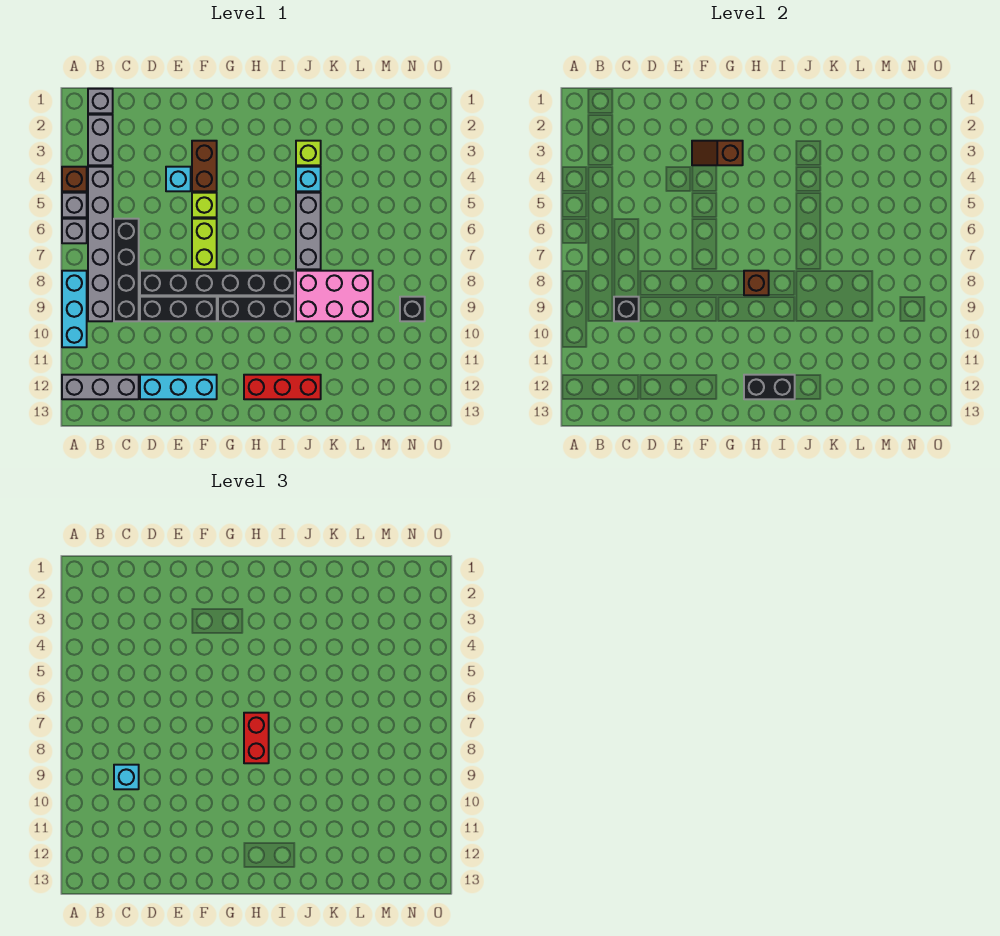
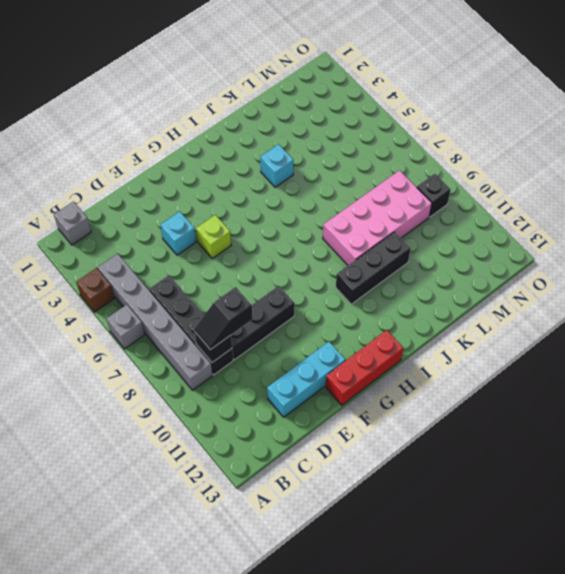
black slope C9:D9 level 3 top D -> cyan brick C9 level 3
red brick F13:H13 level 1 -> red brick H12:J12 level 1
black brick I10:K10 level 1 -> black brick G9:I9 level 1
pink brick J8:M9 level 1 -> pink brick J8:L9 level 1
none -> grey brick A5 level 1
none -> cyan brick A8:A10 level 1
none -> grey brick A12:C12 level 1

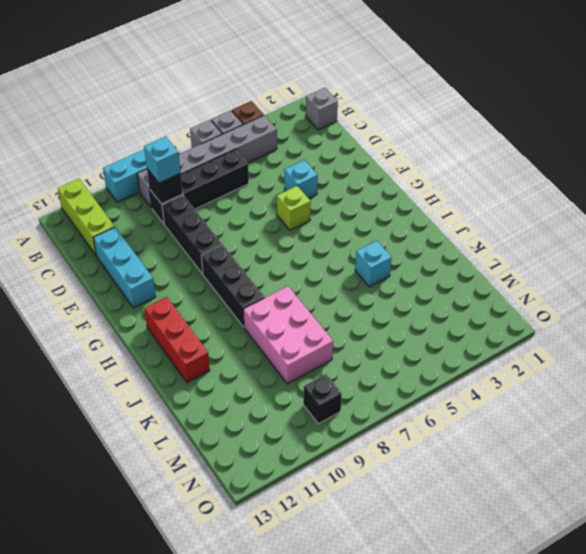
lime brick A12:C12 level 1 -> grey brick A12:C12 level 1
none -> grey brick B2:B3 level 1
none -> black brick D8:I8 level 1
none -> brown brick F3:F4 level 1

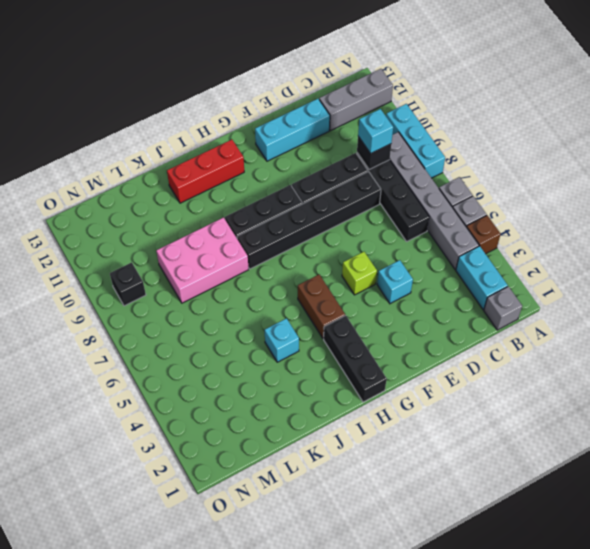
cyan brick B2:B3 level 1 -> grey brick B2:B3 level 1
black brick H1:H3 level 1 -> none
brown brick H4:H5 level 1 -> brown brick F3:F4 level 1
none -> lime brick F6:F7 level 1
none -> lime brick J3 level 1
none -> grey brick J5:J7 level 1

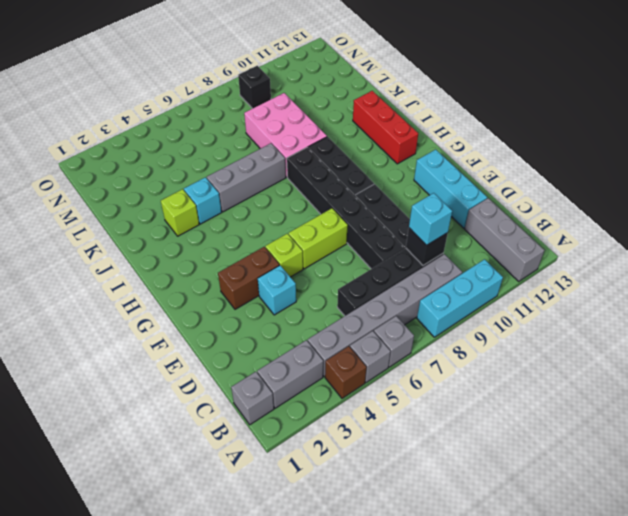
none -> brown slope F3:G3 level 2 top G
none -> brown brick H8 level 2
none -> black brick H12:I12 level 2

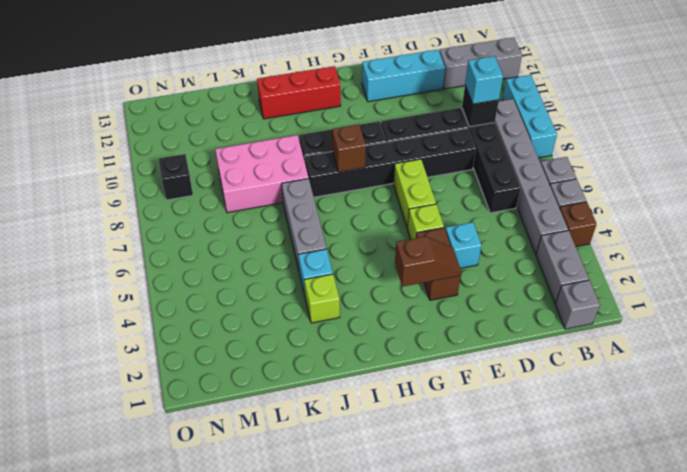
none -> black brick H12:I12 level 2
none -> red brick H7:H8 level 3

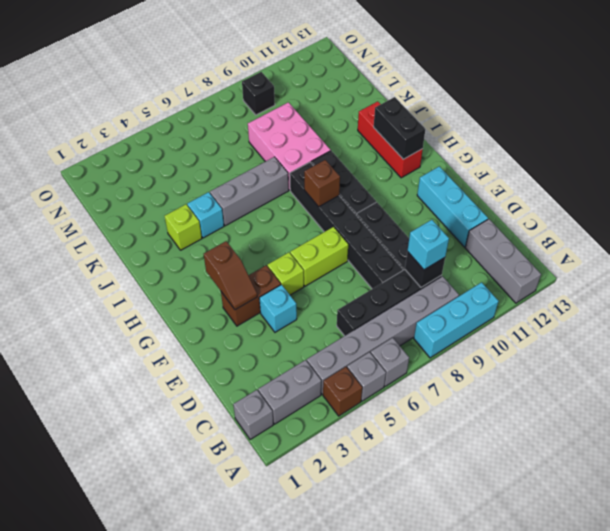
none -> red brick H7:H8 level 3

